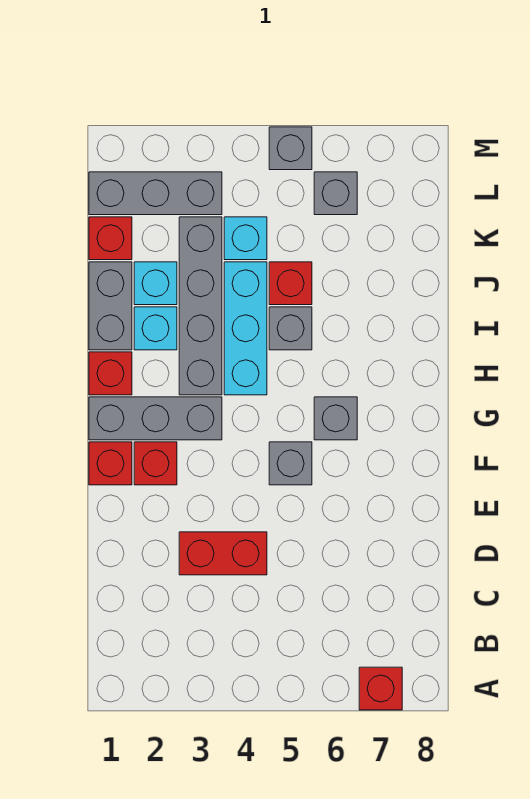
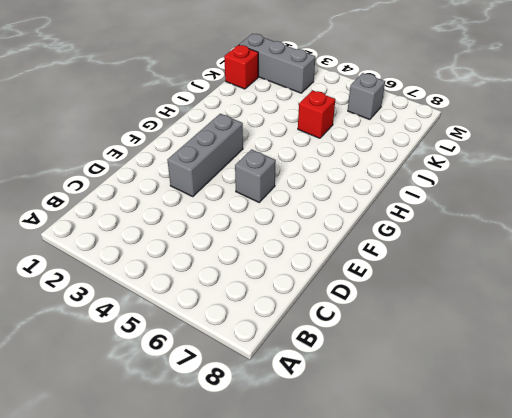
grey brick E3:G3 level 1 -> grey brick G1:G3 level 1
none -> red brick A7 level 1
none -> red brick D3:D4 level 1
none -> red brick F1 level 1

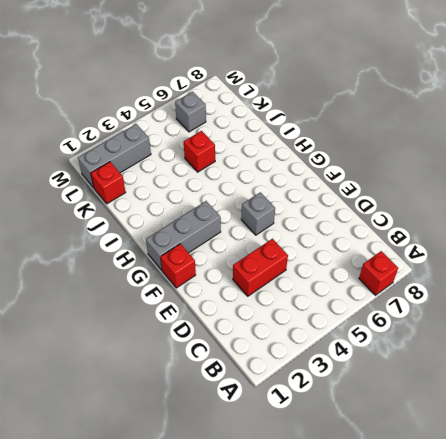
none -> red brick F2 level 1
none -> grey brick G6 level 1
none -> red brick H1 level 1

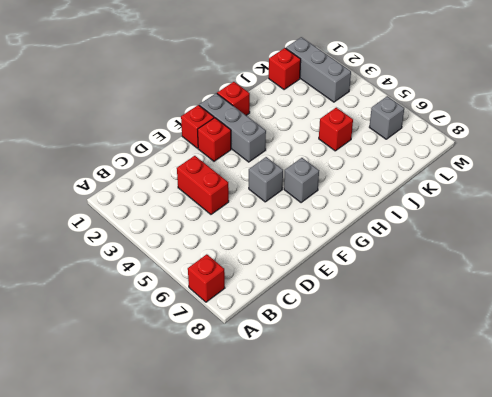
none -> grey brick H3:K3 level 1
none -> cyan brick H4:J4 level 1
none -> grey brick I1:J1 level 1

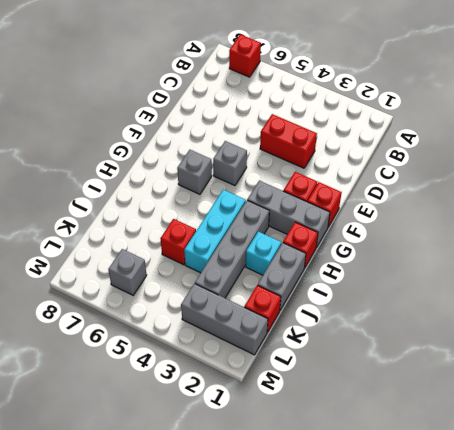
none -> grey brick I5 level 1
none -> cyan brick J2 level 1
none -> cyan brick K4 level 1

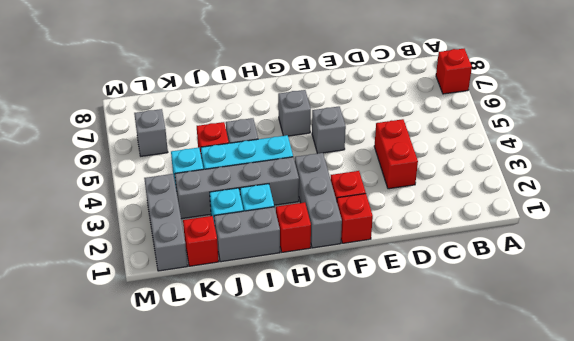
none -> grey brick M5 level 1

